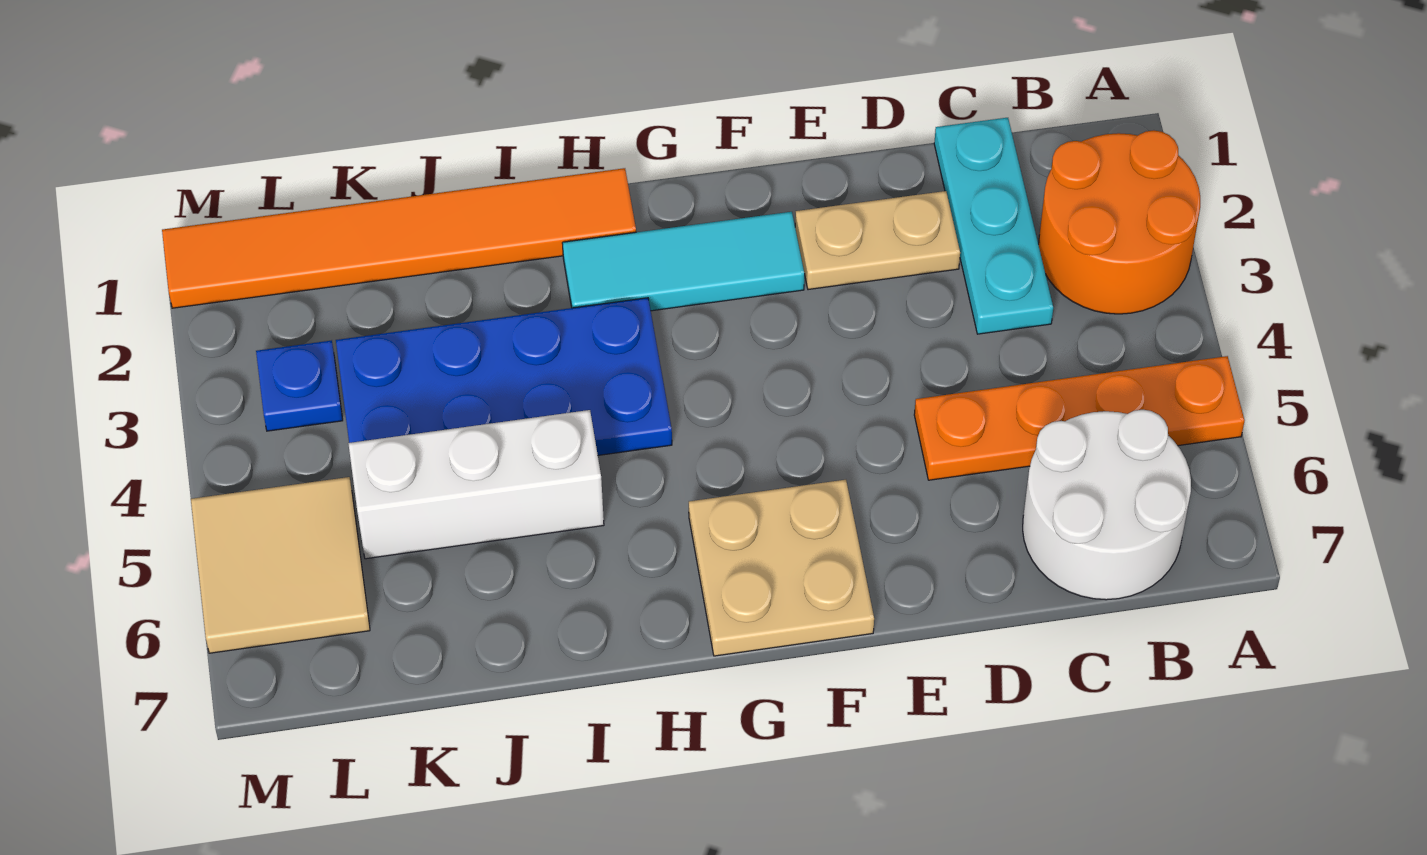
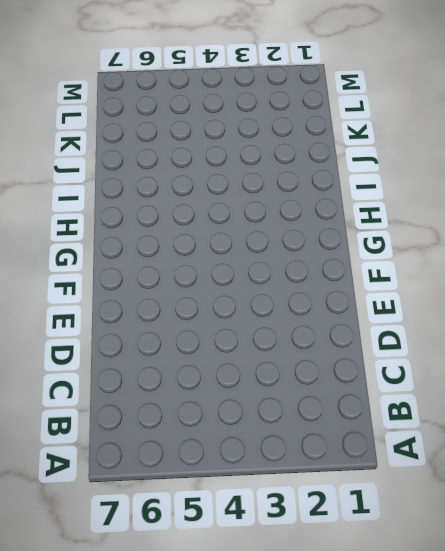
none -> orange round brick A2:B3 level 1
none -> orange plate A5:D5 level 1
none -> white round brick B6:C7 level 1

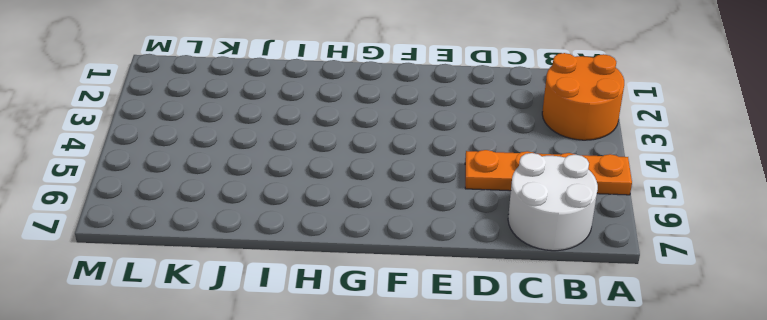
none -> cyan plate C1:C3 level 1
none -> tan plate D2:E2 level 1
none -> cyan tile F2:H2 level 1

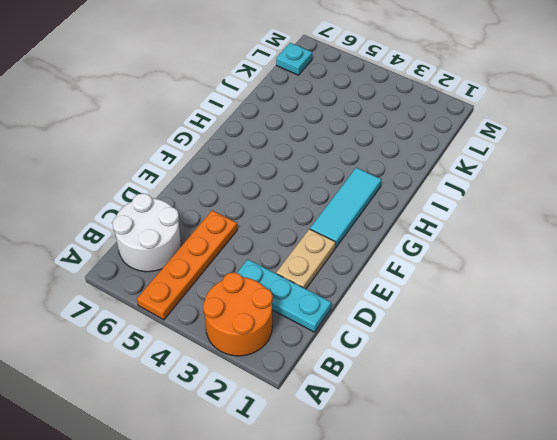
cyan plate L7 level 1 -> none
none -> tan plate F6:G7 level 1
none -> orange tile H1:M1 level 1
none -> blue plate H3:K4 level 1

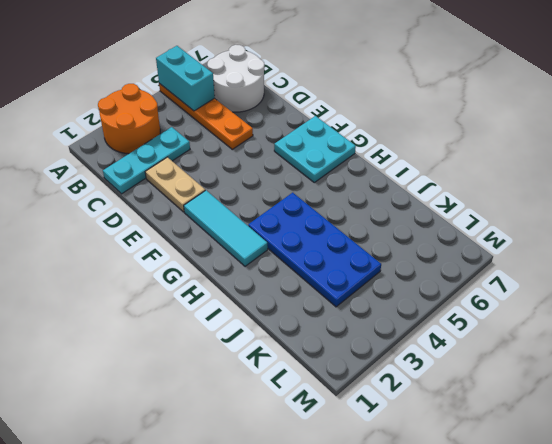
cyan brick A5:B5 level 2 -> none
cyan plate F6:G7 level 1 -> tan plate F6:G7 level 1
none -> orange tile H1:M1 level 1
none -> white brick I5:K5 level 1
none -> blue plate L3 level 1

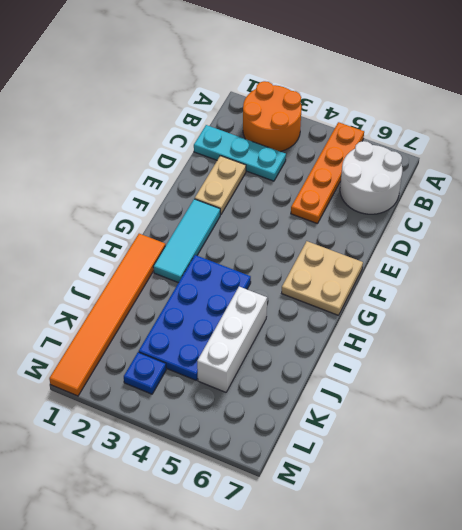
none -> tan tile L5:M6 level 1

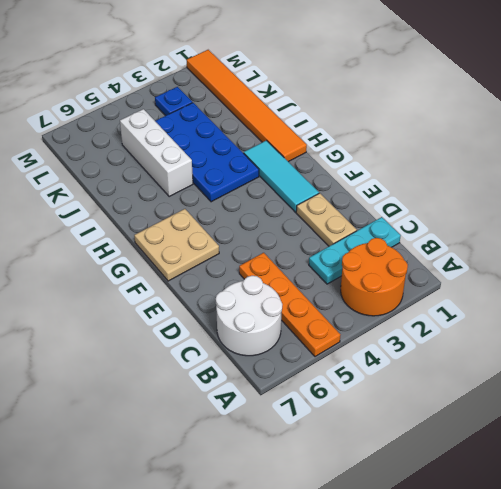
none -> tan tile L5:M6 level 1

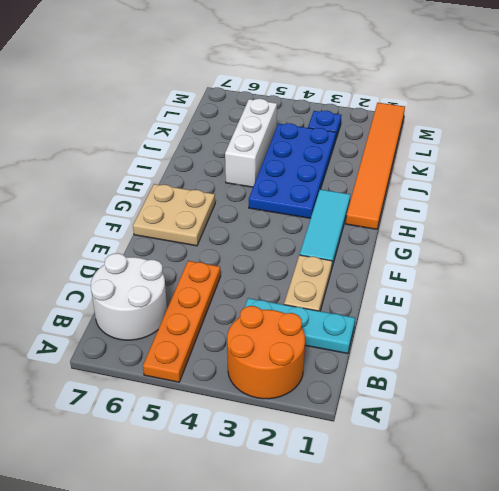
none -> tan tile L5:M6 level 1

